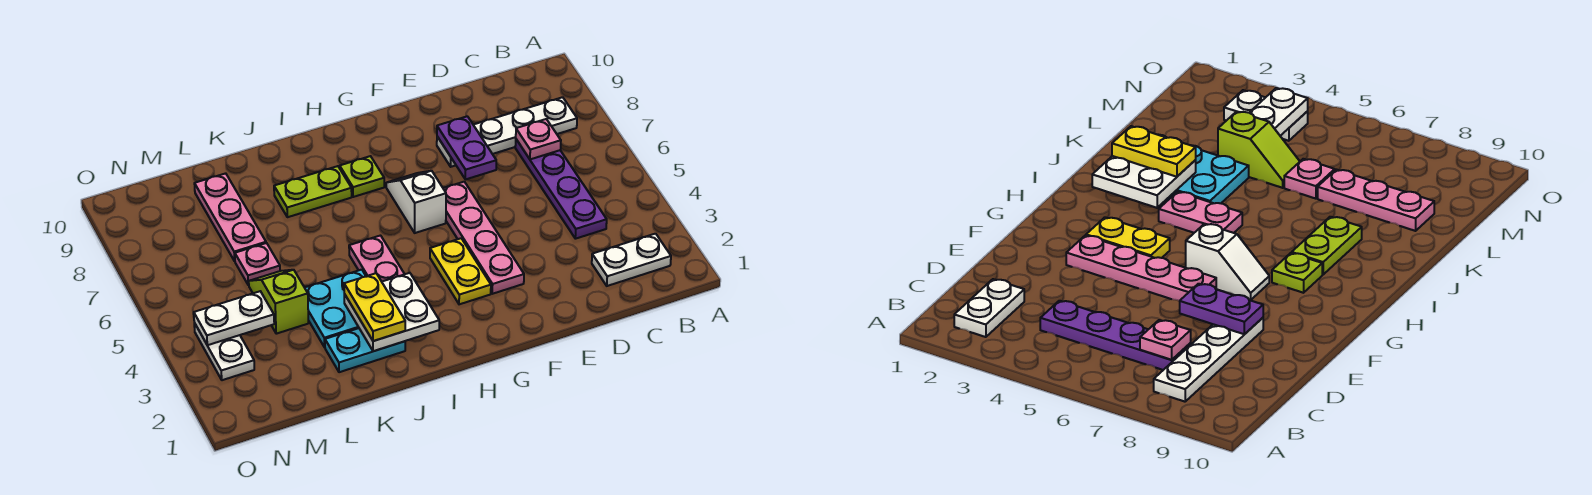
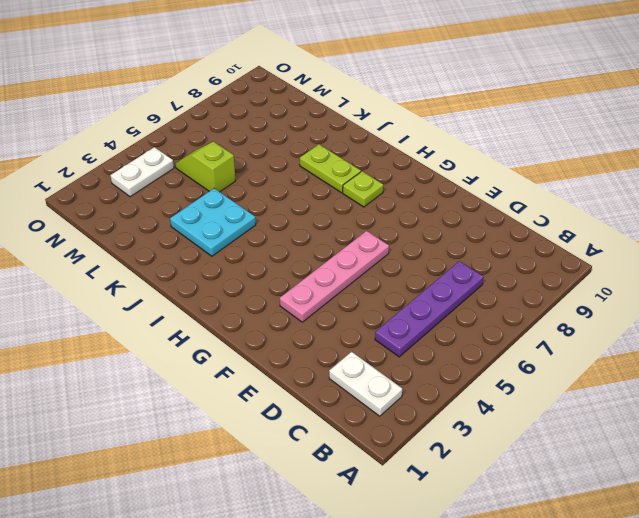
lime slope L5:M5 level 1 top L -> lime slope L4:L5 level 1 top 4
none -> white plate B8:E8 level 1
none -> yellow plate G3:G4 level 1
none -> white slope G6:G7 level 1 top 6

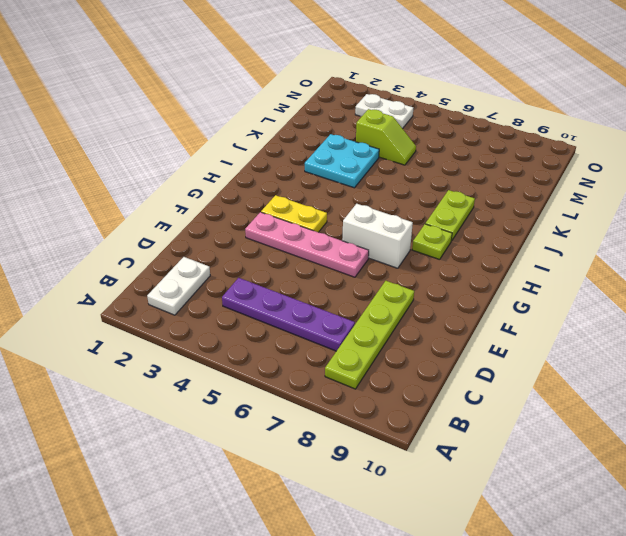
lime plate B8:E8 level 1 -> white plate B8:E8 level 1
white brick G6:G7 level 1 -> white slope G6:G7 level 1 top 6
none -> pink plate I4:I5 level 1
none -> cyan plate J2:K2 level 1
none -> pink plate L6 level 1

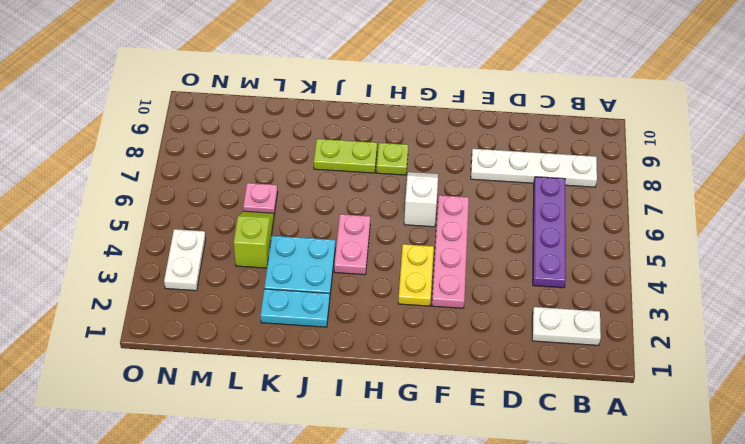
none -> pink plate L7:L9 level 1
none -> pink plate C7 level 2
none -> purple plate E7:E8 level 2

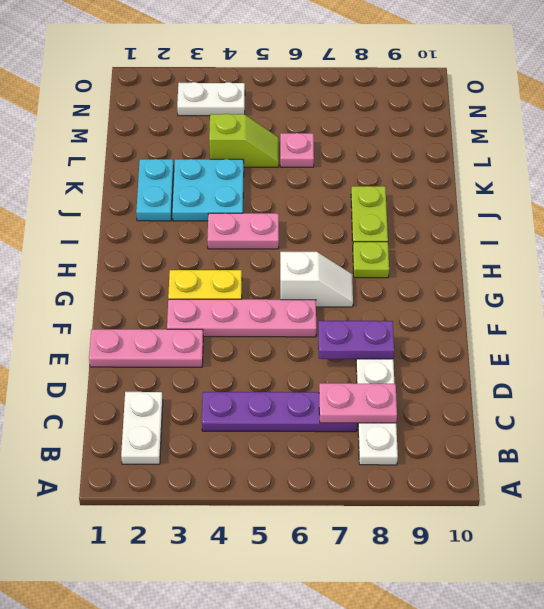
pink plate C7:C8 level 2 -> pink plate C7 level 2
pink plate E1:E3 level 1 -> pink plate L7:L9 level 1
none -> white plate I2:J3 level 2
none -> white plate M4:N4 level 2
none -> yellow plate J2:J3 level 3

